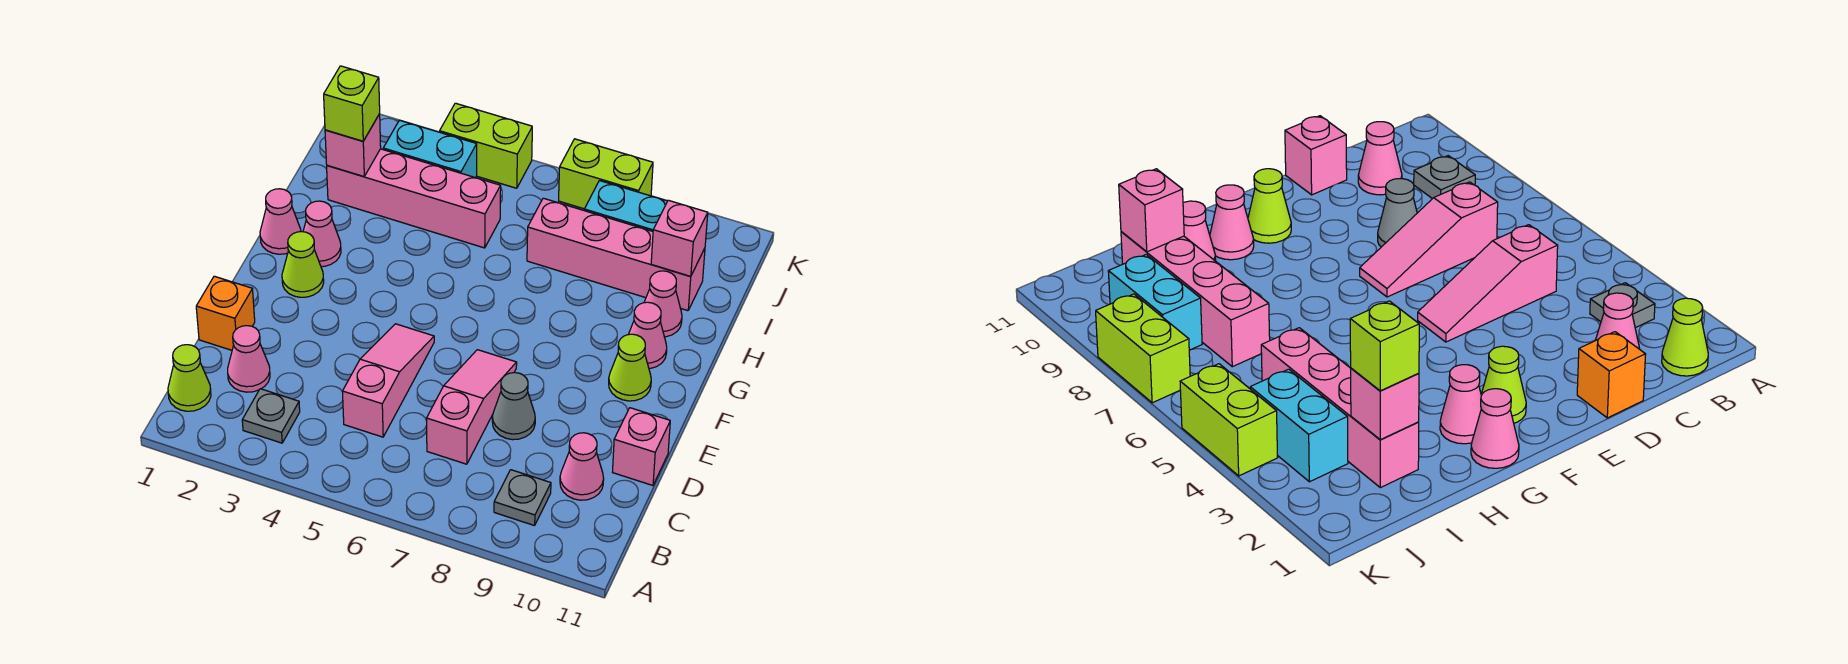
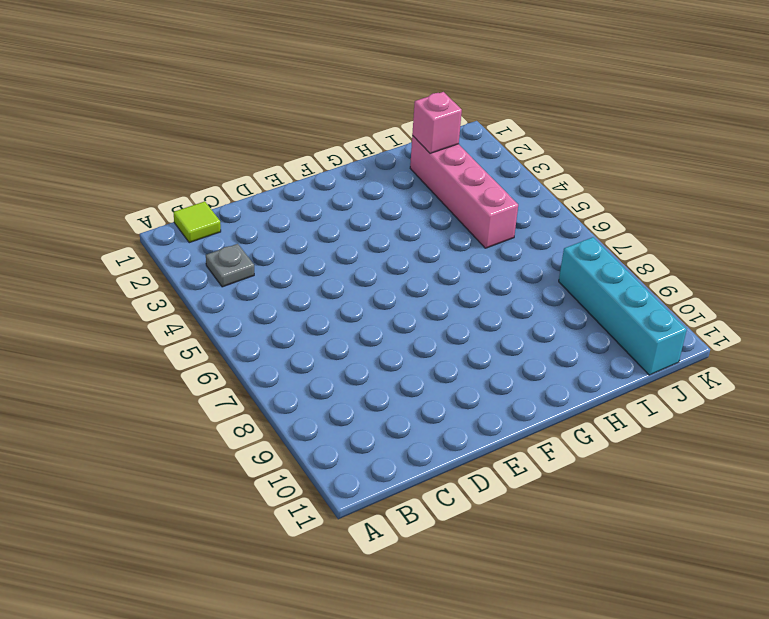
lime tile B1 level 1 -> lime cone B1 level 1
cyan brick J8:J11 level 1 -> cyan brick J8:J9 level 1
none -> grey plate B9 level 1
none -> pink cone C2 level 1
none -> pink slope C5:E5 level 1 top C

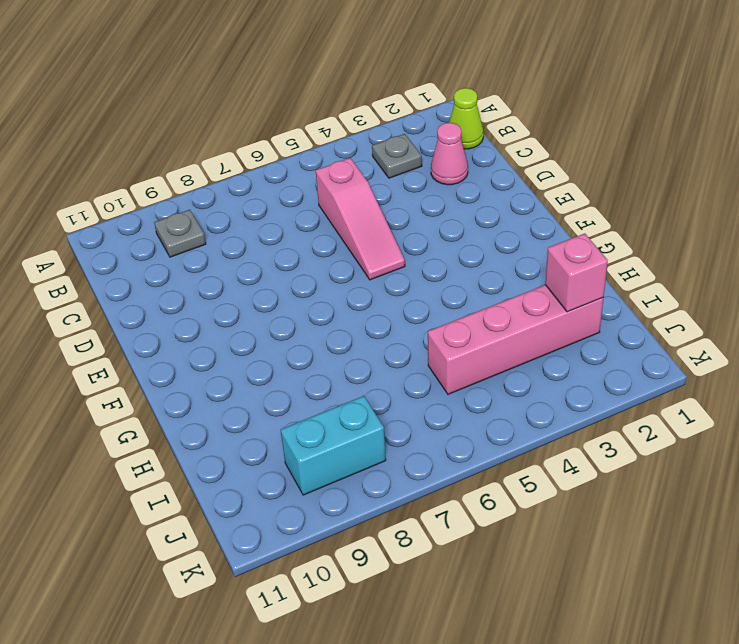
none -> pink slope C7:E7 level 1 top C
none -> pink cone C10 level 1
none -> orange brick D1 level 1

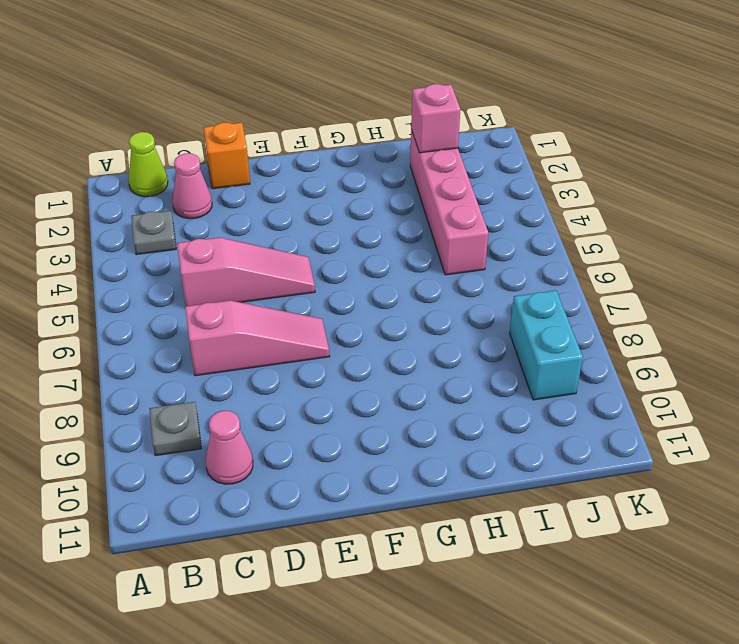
none -> grey cone D8 level 1
none -> pink brick D11 level 1
none -> lime cone F2 level 1

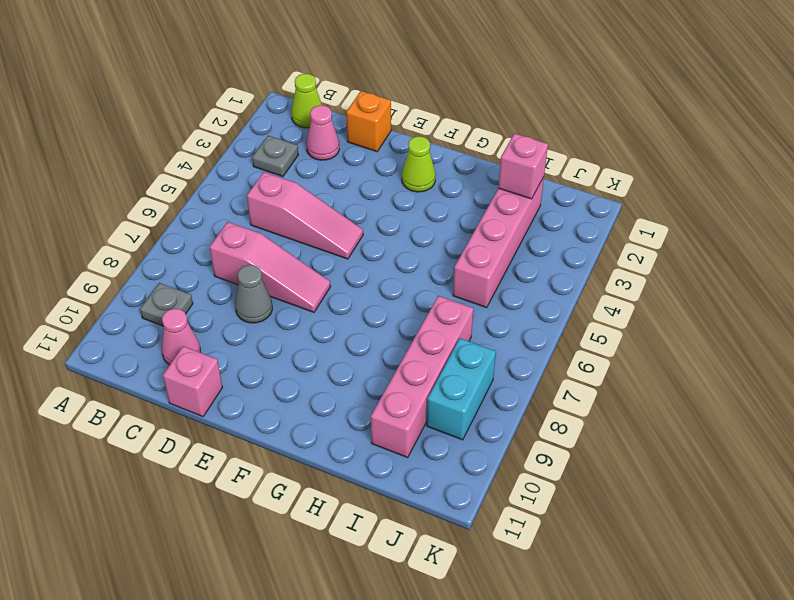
none -> lime cone F10 level 1
none -> pink cone G1 level 1
none -> pink cone G2 level 1

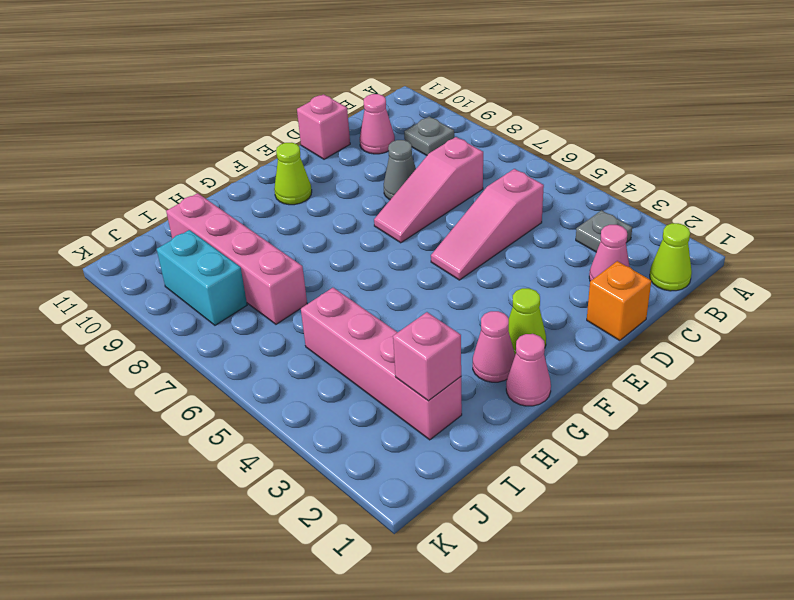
none -> pink cone G10 level 1
none -> pink cone H10 level 1
none -> cyan brick J3:J4 level 1

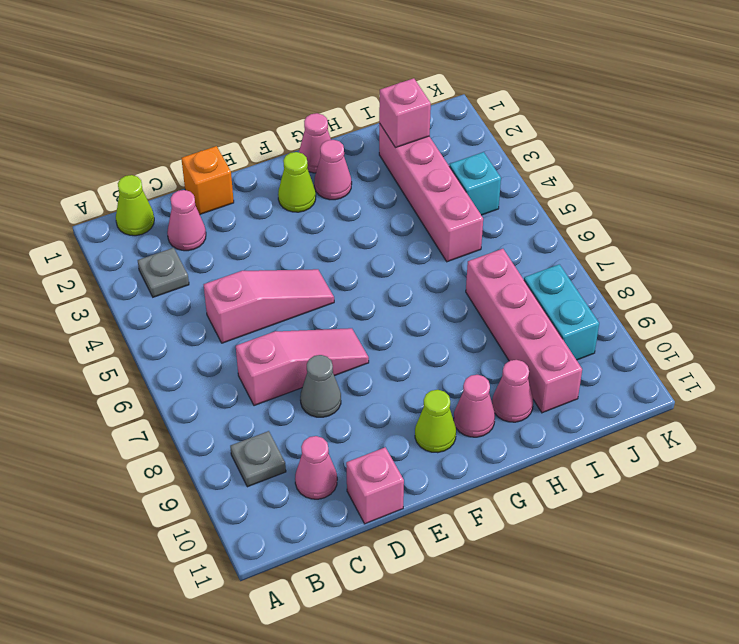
cyan brick J4 level 1 -> cyan brick J3:J4 level 1
none -> lime brick K4:K5 level 1
none -> lime brick K7:K8 level 1
none -> pink brick I10 level 2

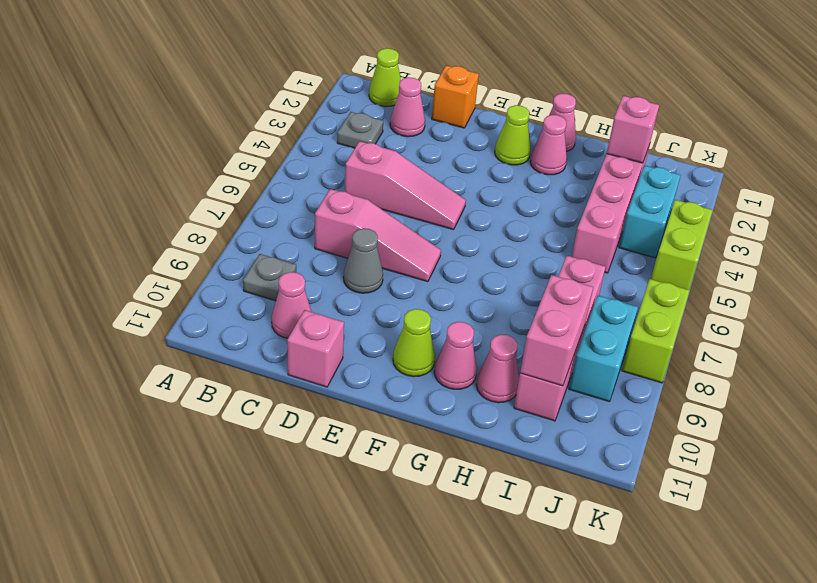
pink brick I9:I10 level 2 -> pink brick I10 level 2
none -> lime brick I2 level 3

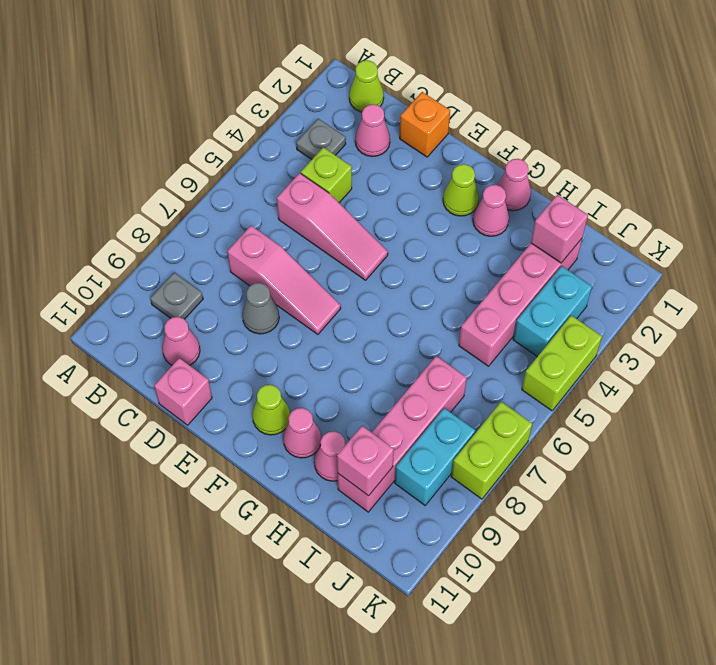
lime brick C4 level 1 -> lime brick I2 level 3

